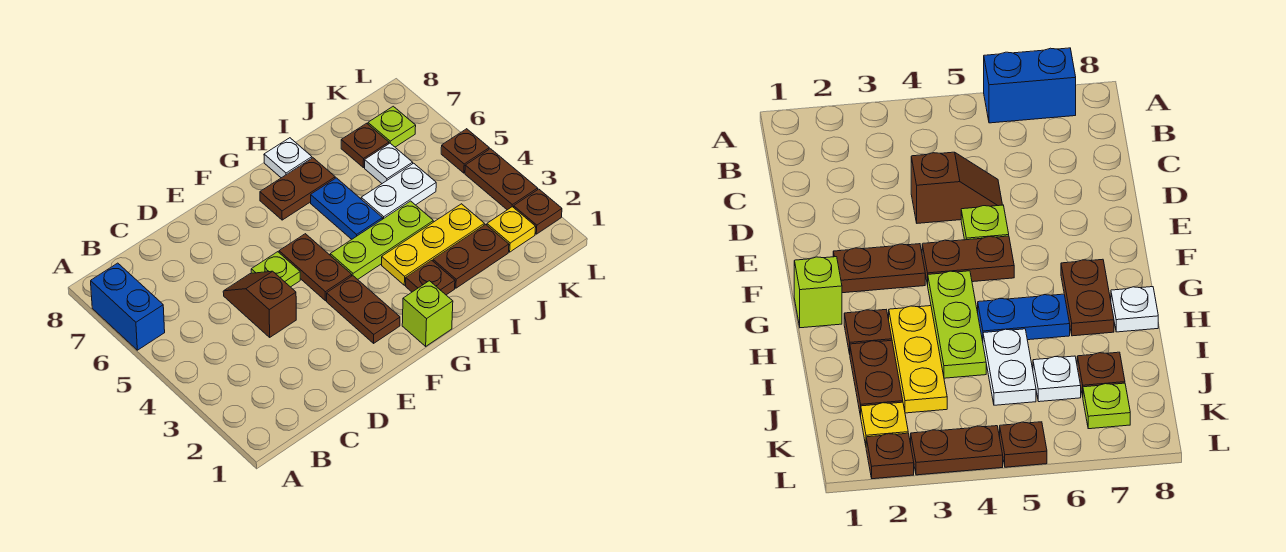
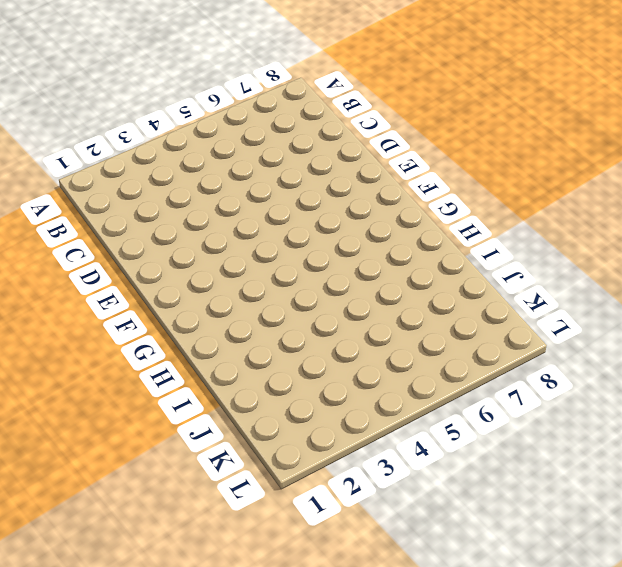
none -> blue brick A6:A7 level 1
none -> brown slope D4:D5 level 1 top 4
none -> lime plate E5 level 1

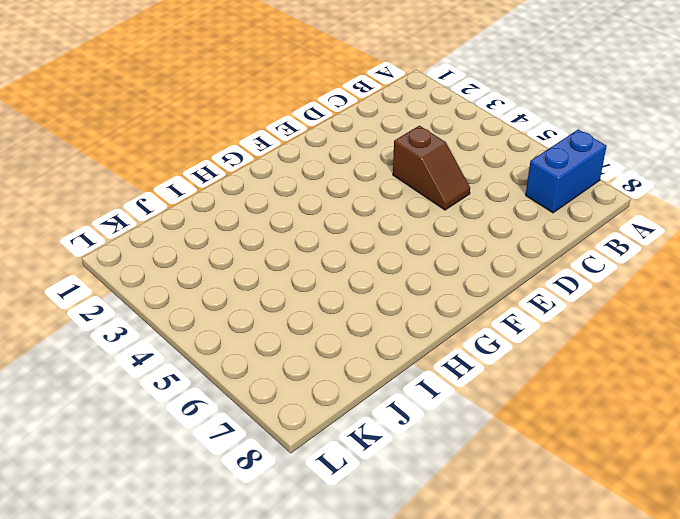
blue brick A7:B7 level 1 -> blue brick A6:A7 level 1
none -> lime plate E5 level 1
none -> brown plate F2:F3 level 1
none -> brown plate F4:F5 level 1

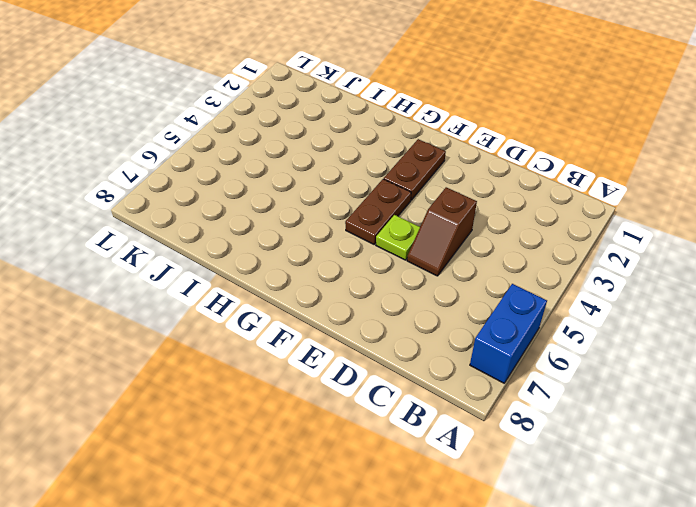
none -> lime brick G1 level 1
none -> lime plate G4:I4 level 1
none -> brown plate G7:H7 level 1

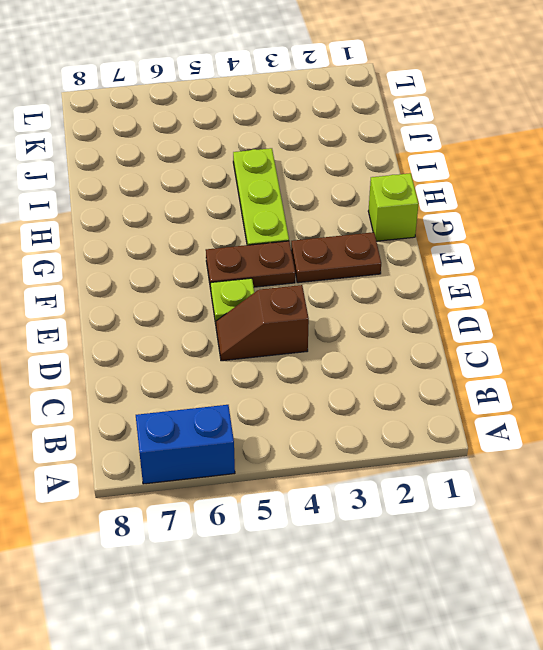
none -> brown plate G7:H7 level 1
none -> brown plate H2 level 1
none -> yellow plate H3:J3 level 1

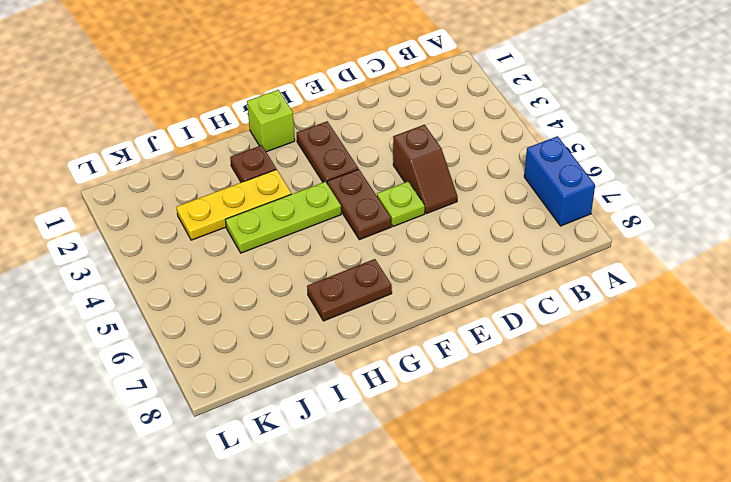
none -> blue plate H5:H6 level 1
none -> white plate H8 level 1
none -> brown plate I2:J2 level 1

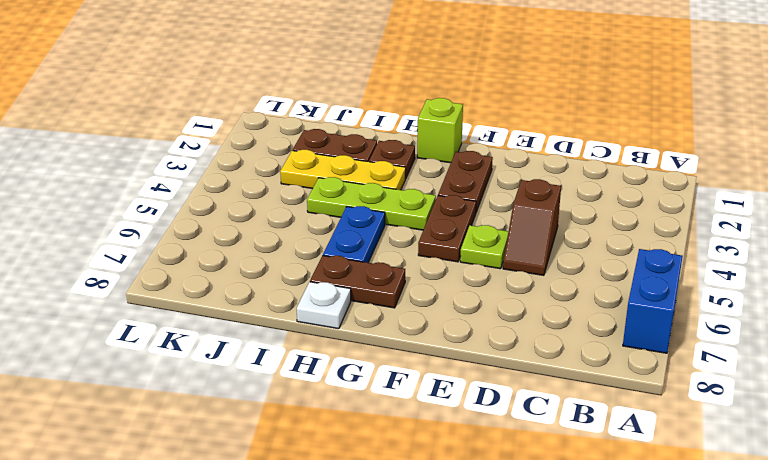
none -> white plate I5:J5 level 1
none -> white plate J6 level 1
none -> brown plate J7 level 1

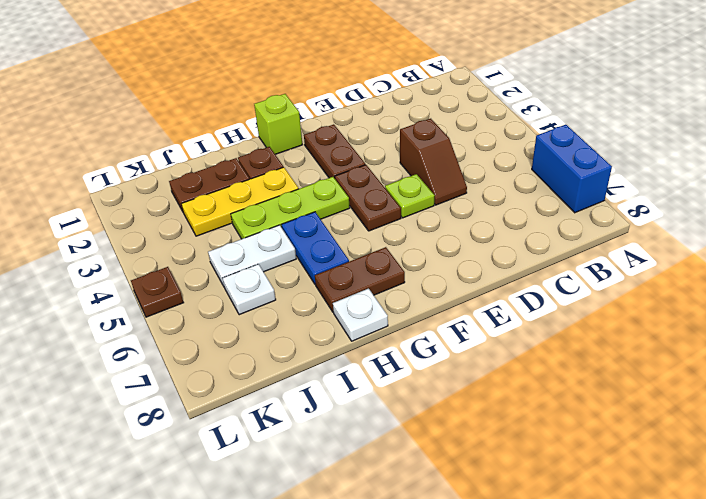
none -> brown plate J7 level 1
none -> yellow plate K2 level 1
none -> lime plate K7 level 1

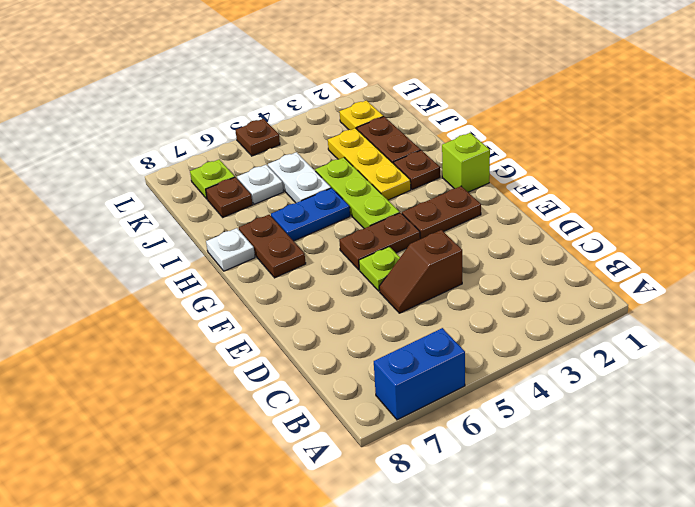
none -> brown plate L2 level 1
none -> brown plate L3:L4 level 1

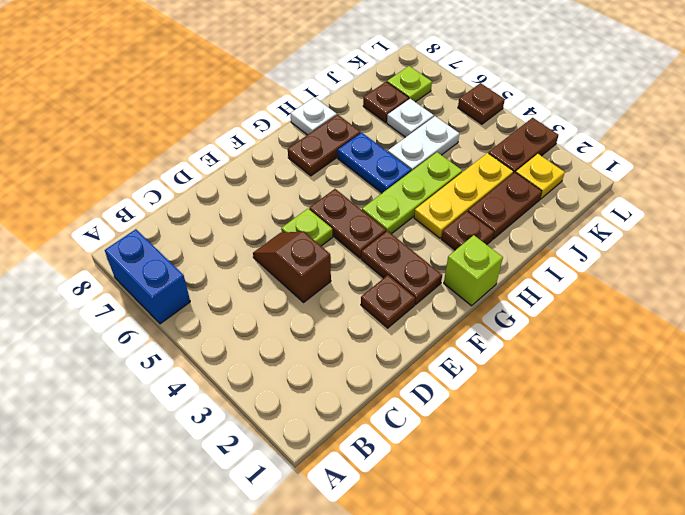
brown plate E2 level 1 -> brown plate L2 level 1
brown plate K3:L3 level 1 -> brown plate L3:L4 level 1

